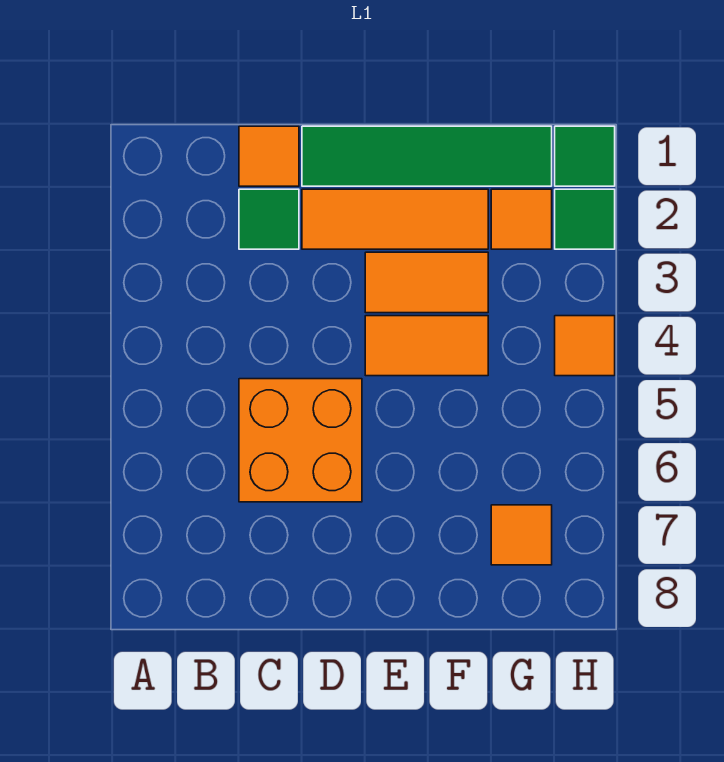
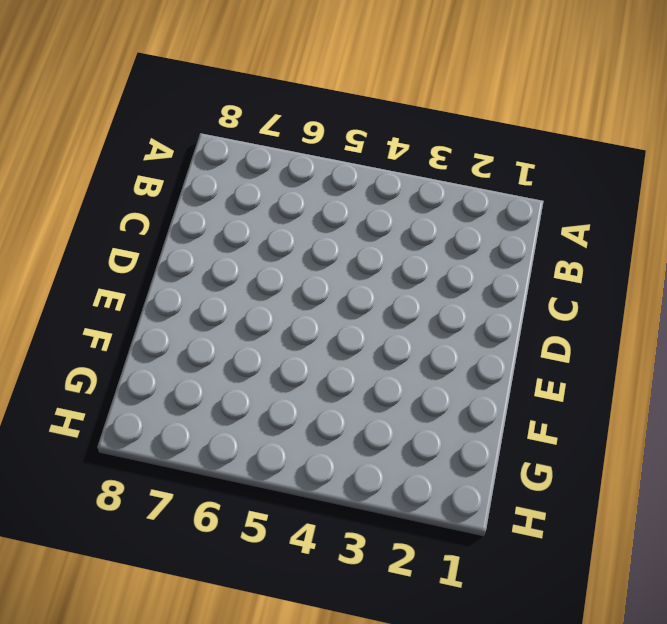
none -> orange tile C1 level 1
none -> green tile C2 level 1
none -> orange brick C5:D6 level 1

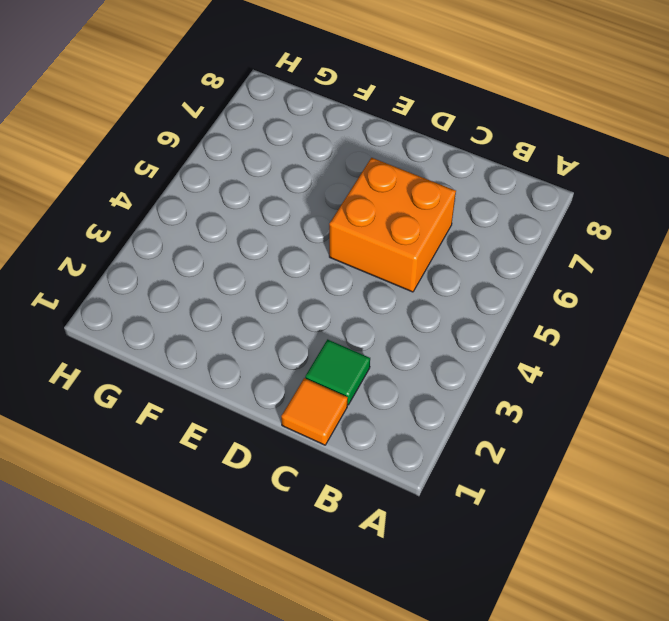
none -> green tile D1:G1 level 1
none -> orange tile D2:F2 level 1
none -> orange tile E3:F3 level 1

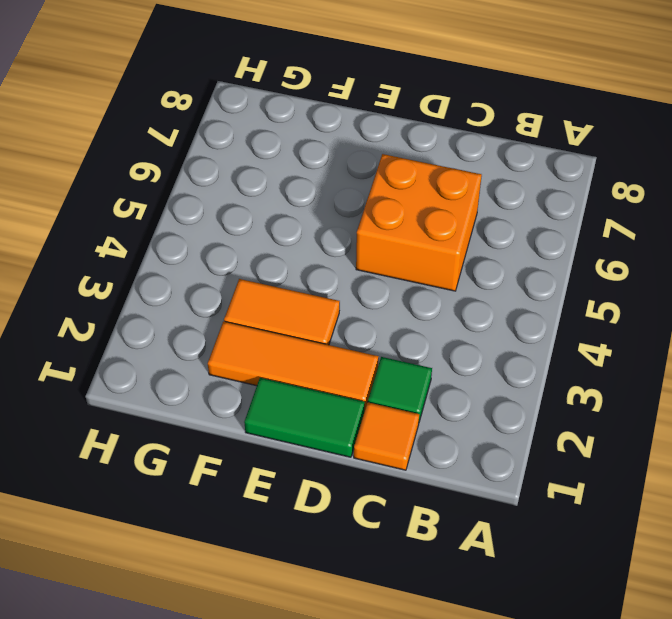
green tile D1:E1 level 1 -> green tile D1:G1 level 1
none -> orange tile E4:F4 level 1
none -> orange tile G2 level 1
none -> orange tile G7 level 1

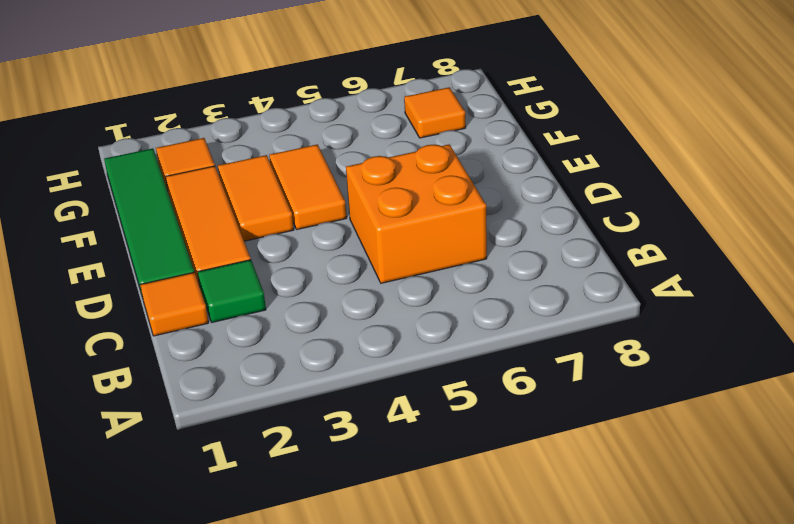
none -> green tile H1 level 1
none -> green tile H2 level 1
none -> orange tile H4 level 1

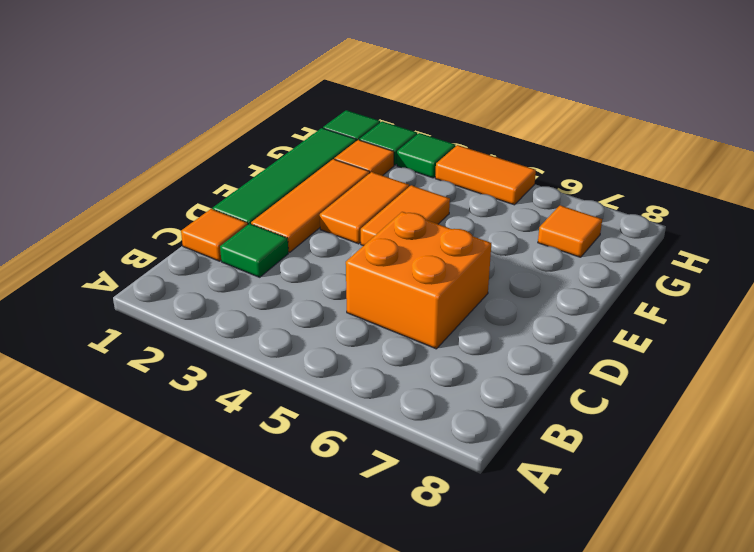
green tile H3 level 1 -> none
orange tile H4:H5 level 1 -> orange tile H4 level 1

